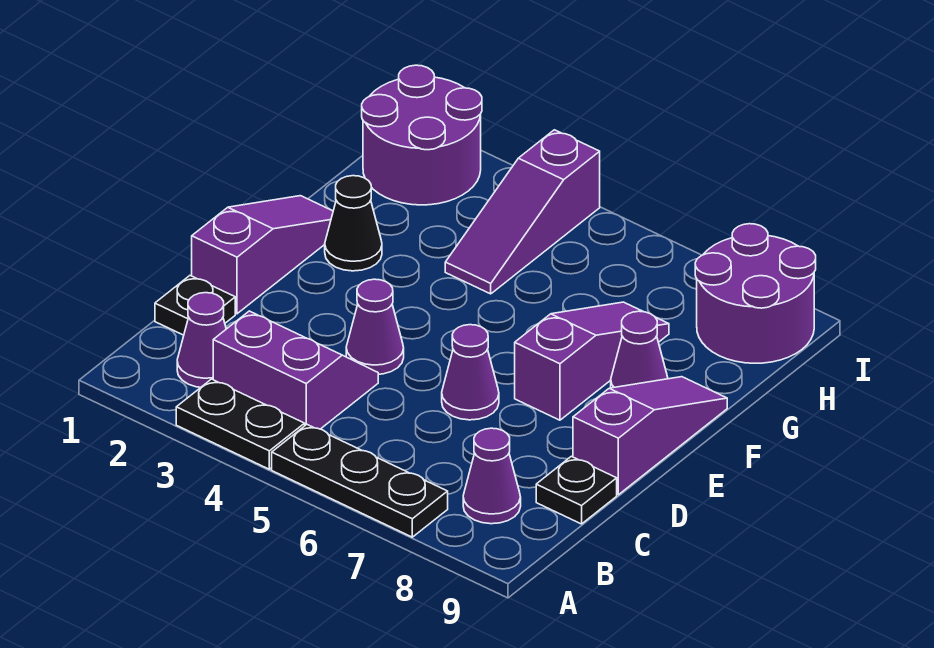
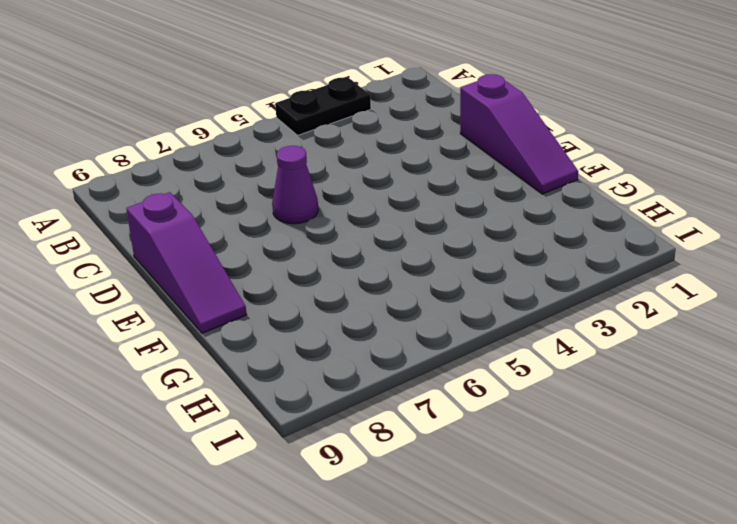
none -> black plate A5:A7 level 1
none -> purple cone B2 level 1
none -> purple slope B3:C4 level 1 top B

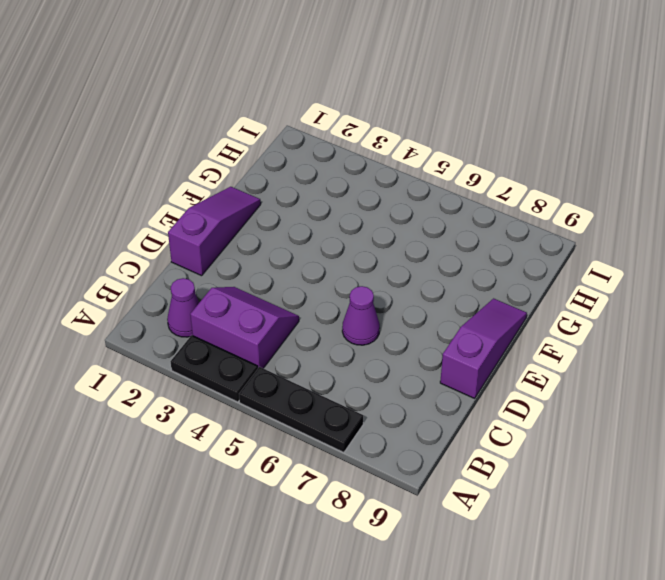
none -> purple cone B8 level 1
none -> black plate C1 level 1
none -> black plate C9 level 1

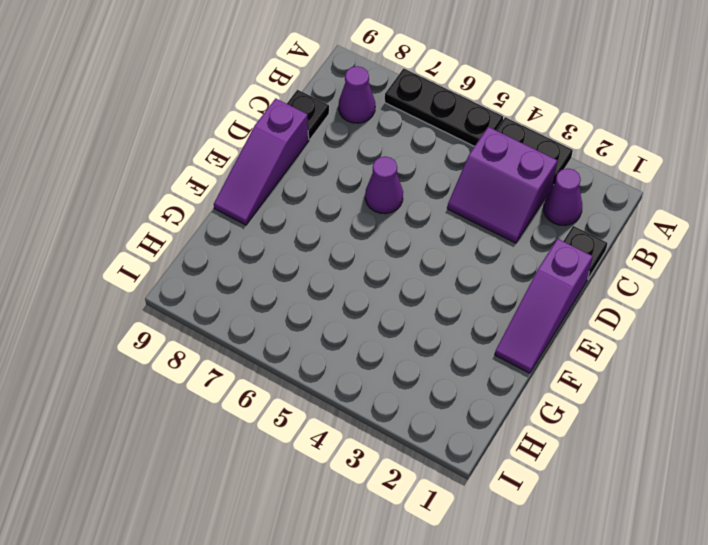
none -> purple cone D4 level 1
none -> purple slope E7:G7 level 1 top E
none -> black cone F2 level 1

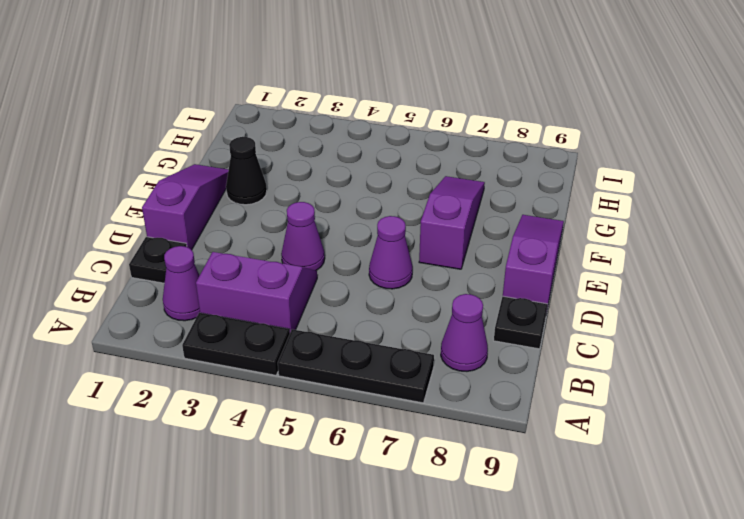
none -> purple cone F8 level 1
none -> purple slope G4:I4 level 1 top I
none -> purple round brick H1:I2 level 1

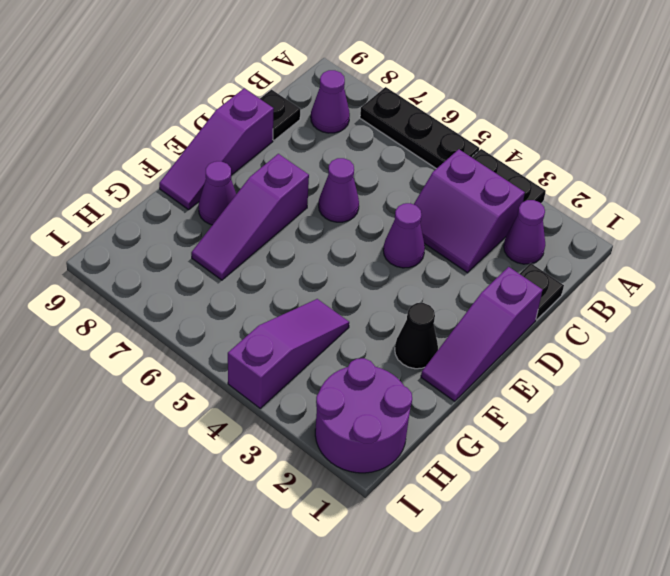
none -> purple round brick H8:I9 level 1

